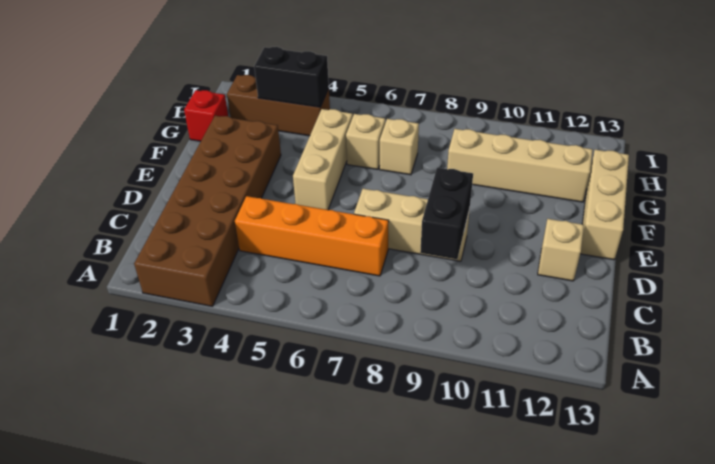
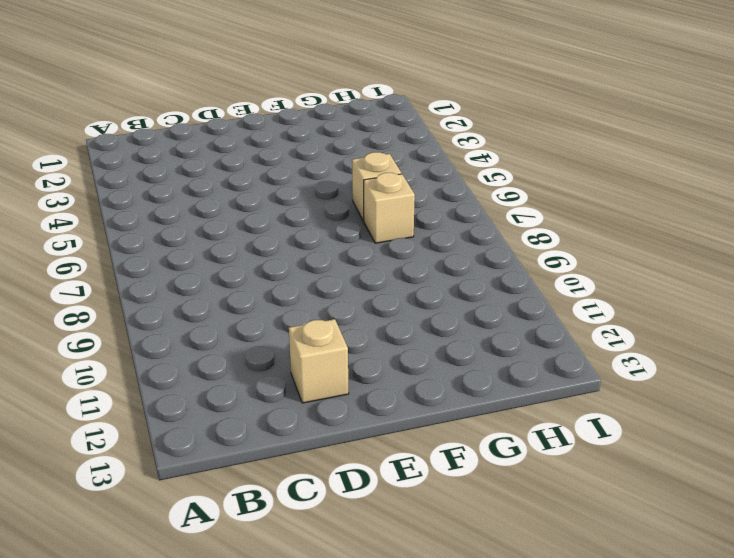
none -> brown brick A2:F3 level 1
none -> orange brick C4:C7 level 1
none -> tan brick D7:D9 level 1

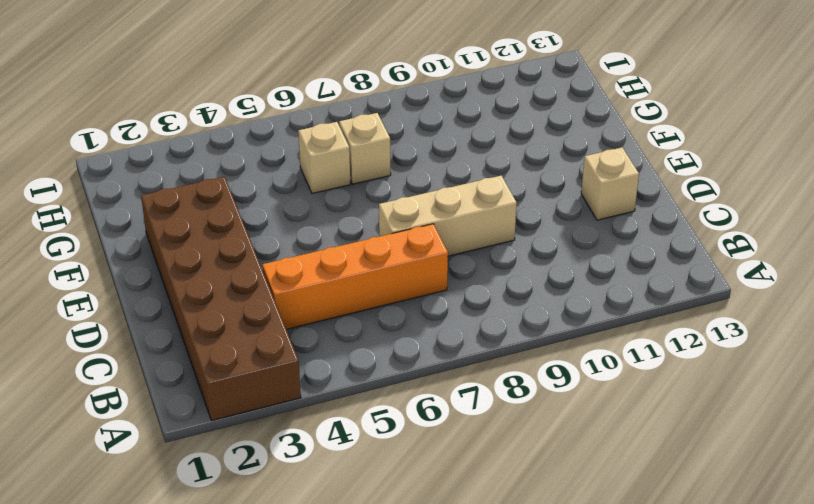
none -> tan brick E5:G5 level 1
none -> tan brick E13:G13 level 1
none -> red brick G1 level 1

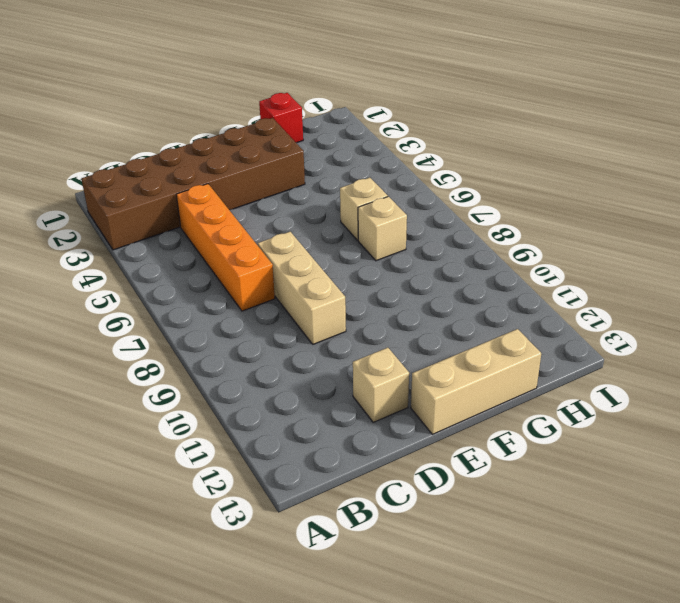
none -> tan brick E5:G5 level 1
none -> tan brick G9:G12 level 1
none -> brown brick H2:H4 level 1

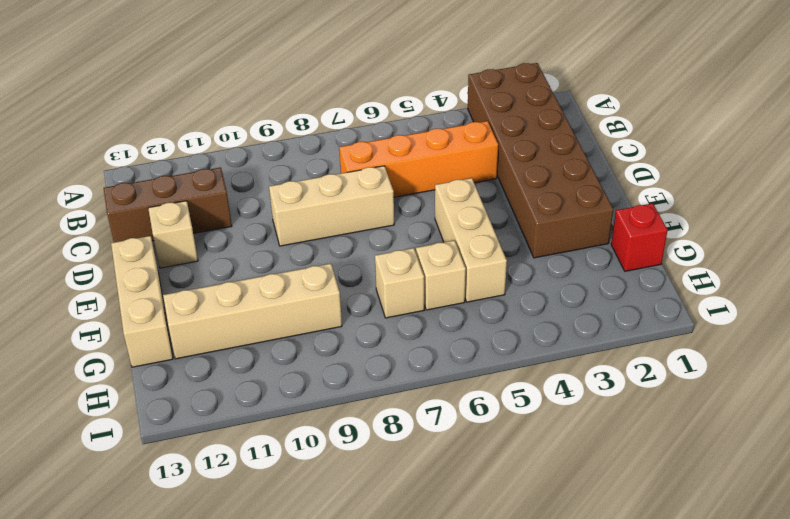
brown brick C11:C13 level 1 -> brown brick H2:H4 level 1
none -> black brick C9:D9 level 2
none -> black brick H3:H4 level 2

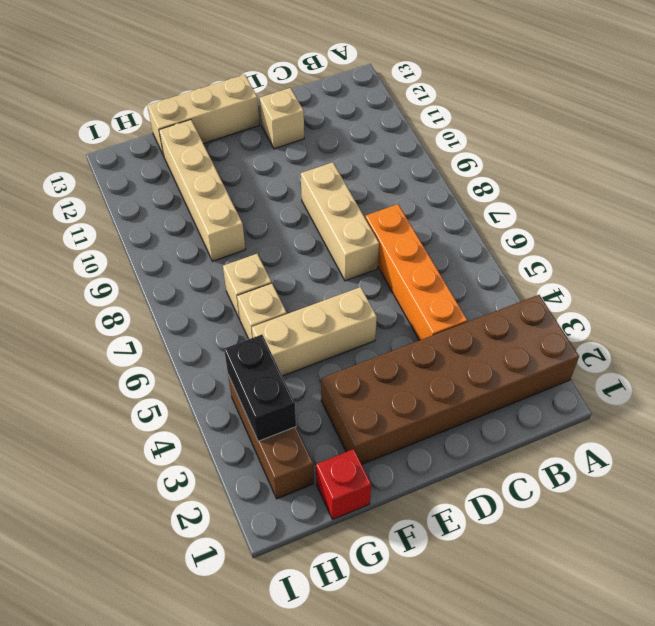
none -> black brick C9:D9 level 2

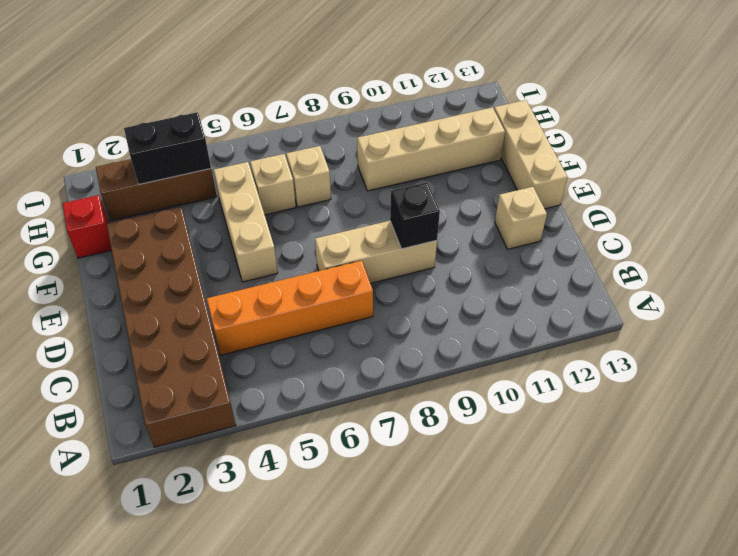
black brick D9 level 2 -> black brick C9:D9 level 2

